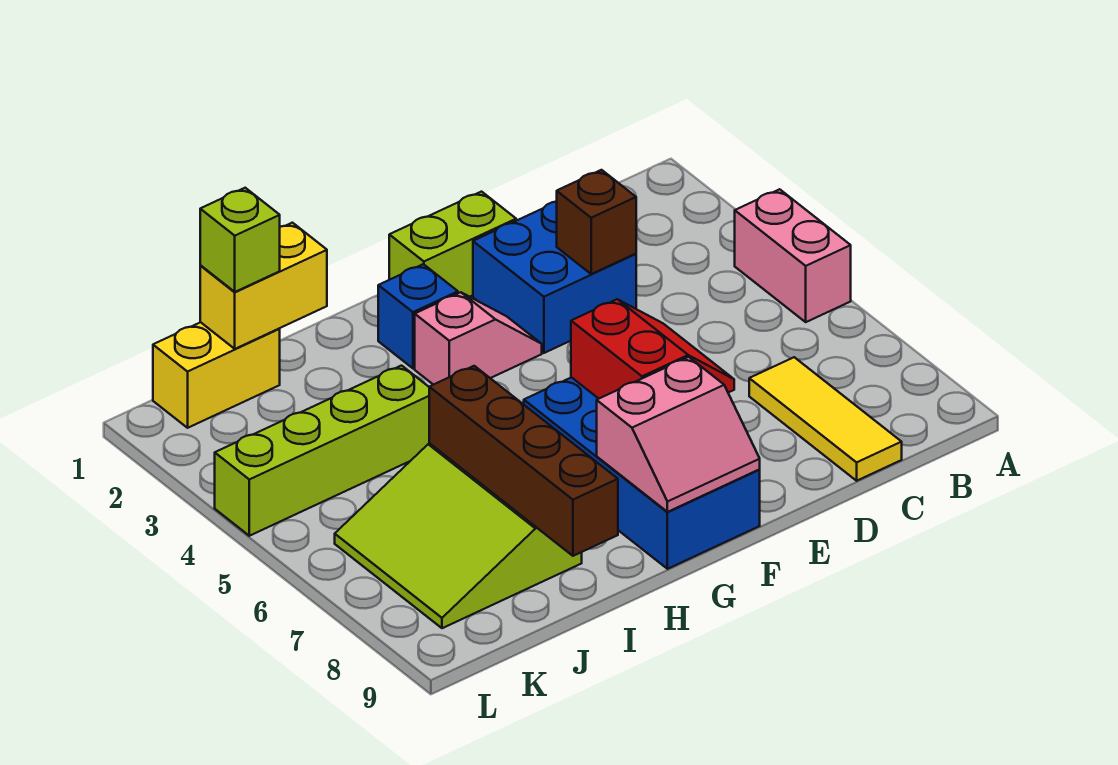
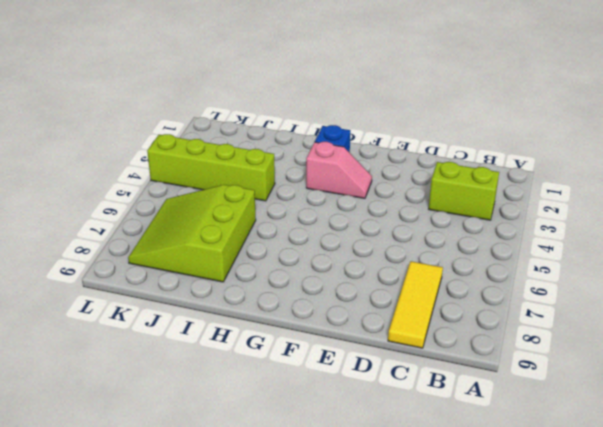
lime brick B3:C3 level 1 -> lime brick E1:F1 level 1
none -> pink brick A4:A5 level 1
none -> blue brick D2:E3 level 1
none -> blue brick F6:G9 level 1

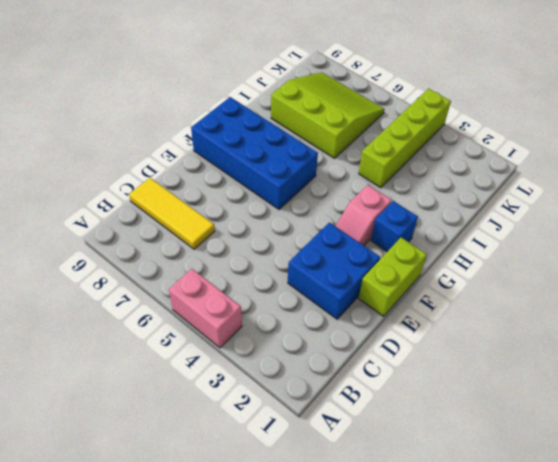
none -> yellow brick J1:K1 level 1
none -> brown brick D3 level 2
none -> red slope E6:F7 level 2 top F

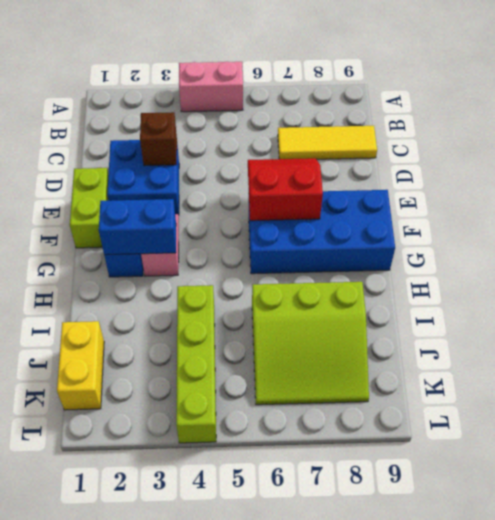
blue brick G2:G3 level 2 -> none
none -> pink slope F8:G9 level 2 top 8
none -> yellow brick I1:J1 level 2
none -> brown brick I6:I9 level 2

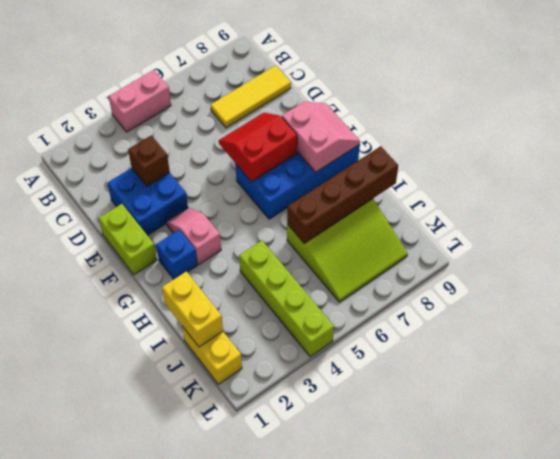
none -> lime brick J1 level 3

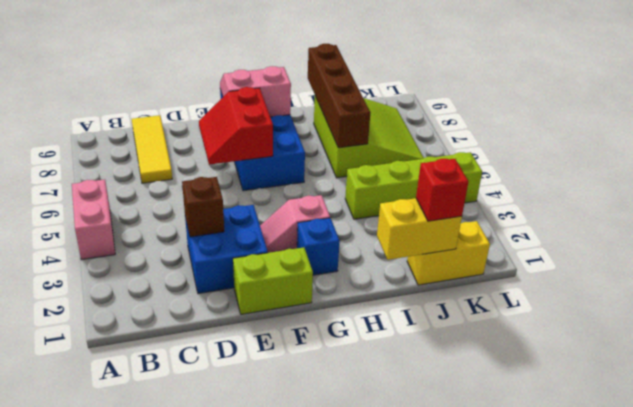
red brick J1 level 3 -> lime brick J1 level 3

